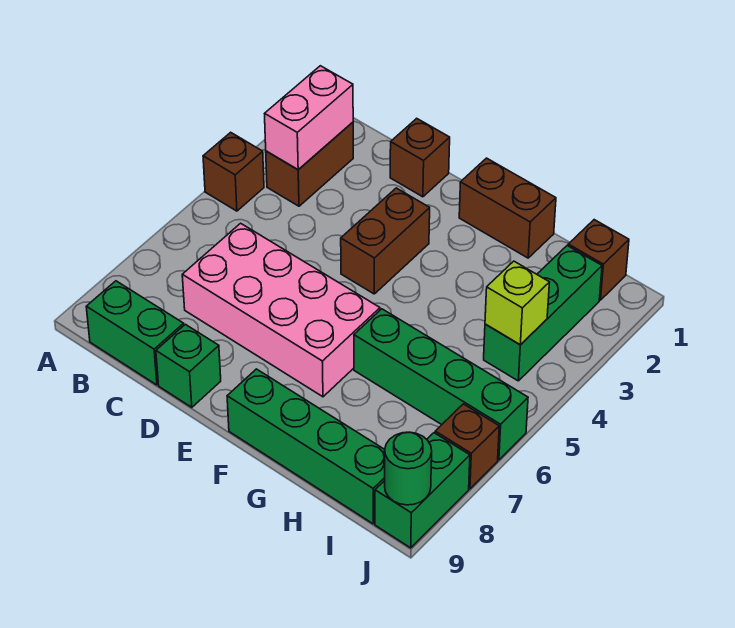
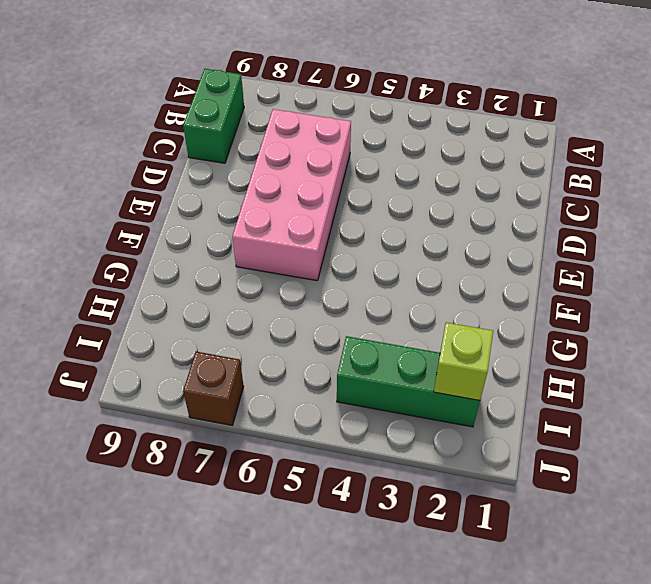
lime brick I2 level 2 -> lime brick I4 level 2
none -> brown brick A4 level 1
none -> brown brick B2:B3 level 1
none -> brown brick D1 level 1

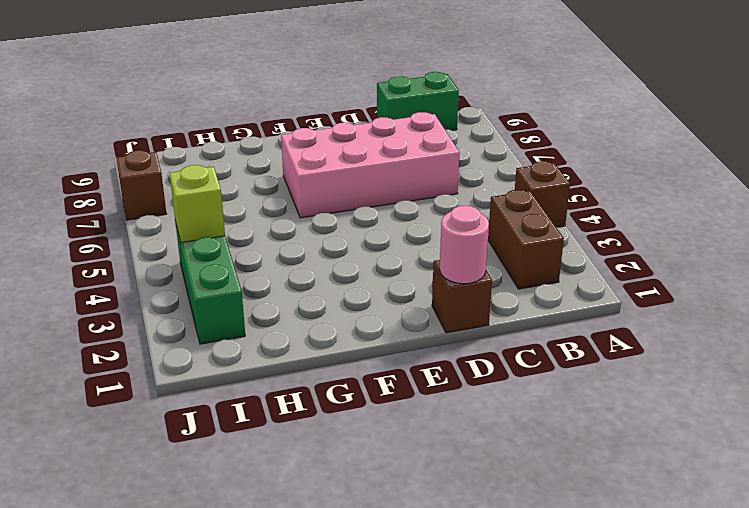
pink round brick D1 level 2 -> none
none -> green brick D9 level 1
none -> brown brick E3:E4 level 1
none -> brown brick F1:G1 level 1

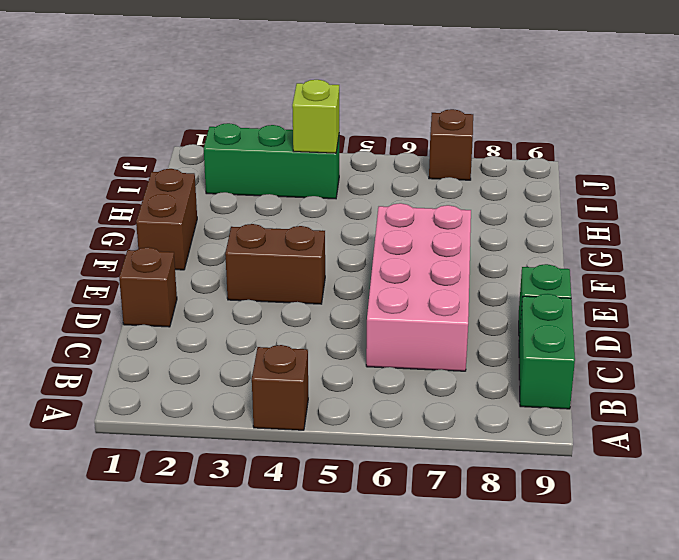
none -> brown brick B2:B3 level 1
none -> green brick F9:I9 level 1
none -> green brick G6:J6 level 1

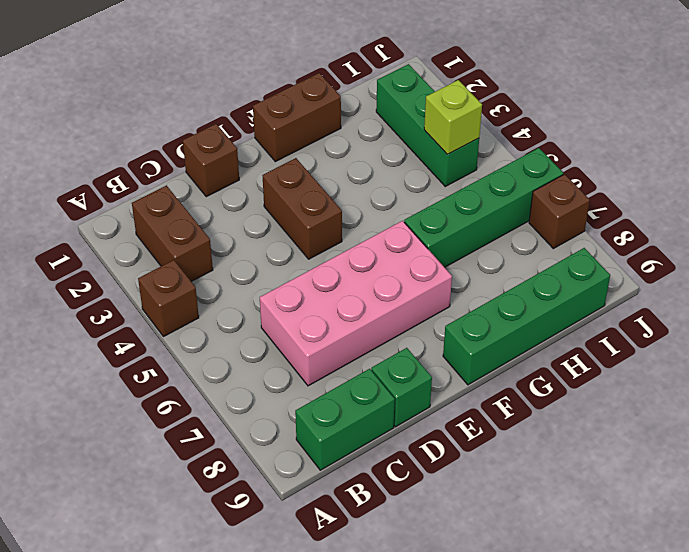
none -> brown brick I1 level 1
none -> green brick J8:J9 level 1
none -> pink brick B2:B3 level 2

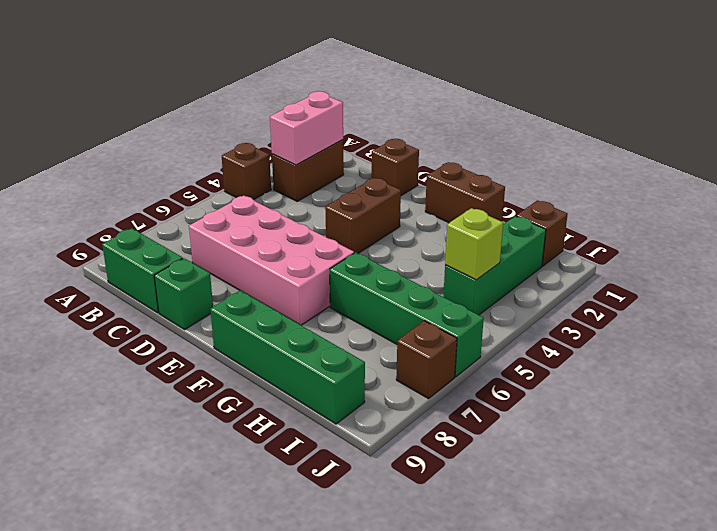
none -> green brick J8:J9 level 1
none -> green round brick J9 level 2

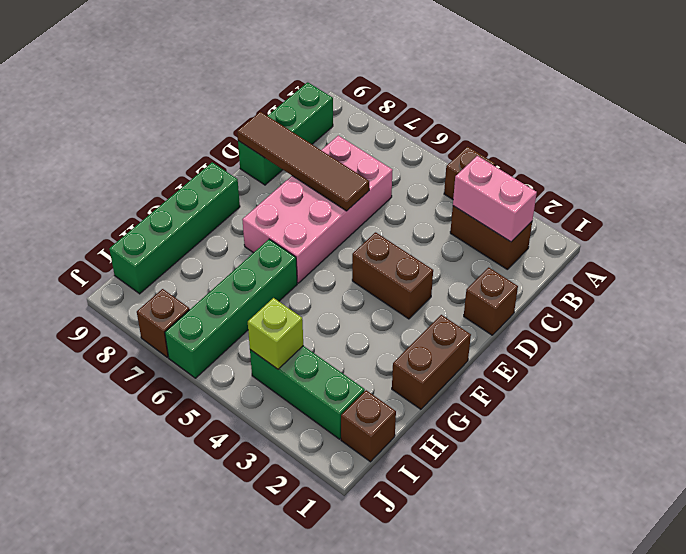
brown tile D6:D9 level 2 -> none
none -> green brick J8:J9 level 1
none -> green round brick J9 level 2

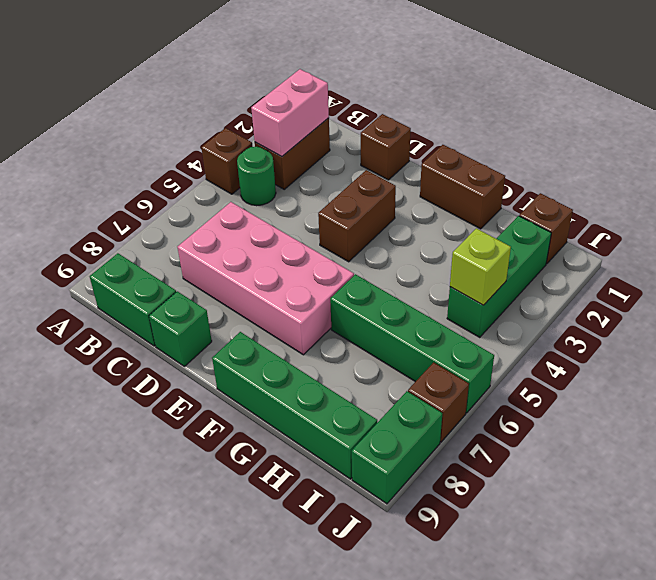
green round brick B4 level 1 -> green round brick J9 level 2

